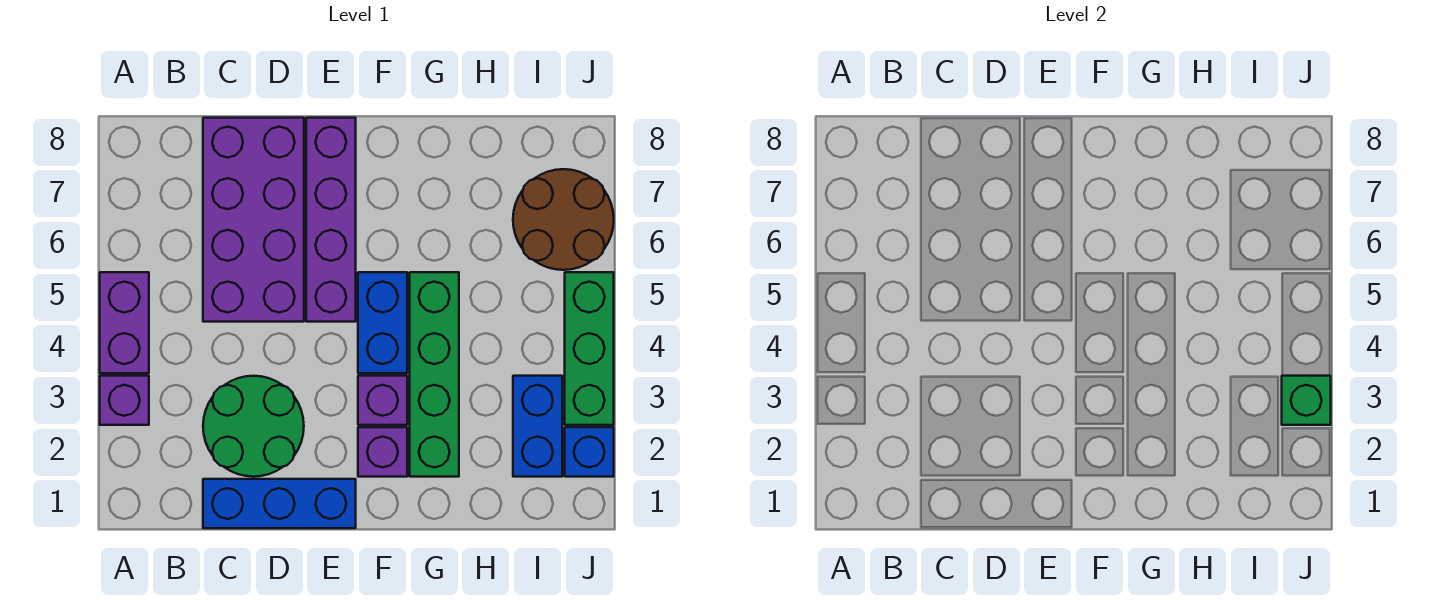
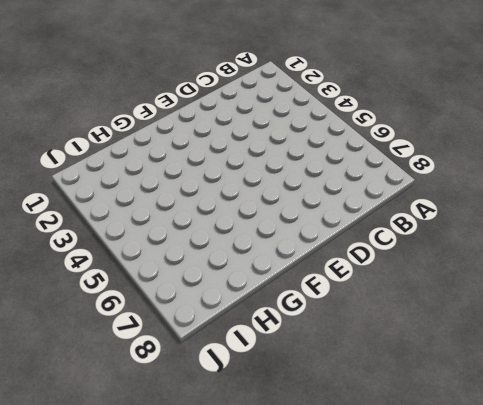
none -> purple brick A3 level 1
none -> purple brick A4:A5 level 1
none -> blue brick C1:E1 level 1

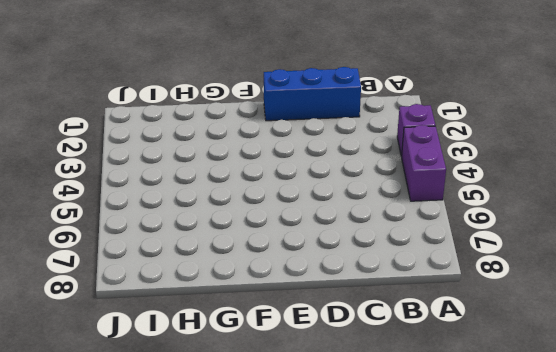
none -> green round brick C2:D3 level 1
none -> purple brick C5:D8 level 1
none -> purple brick E5:E8 level 1

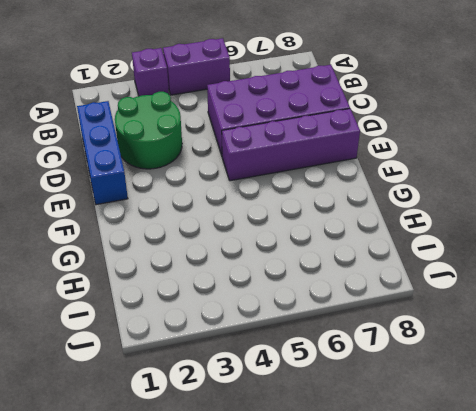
none -> purple brick F2 level 1
none -> purple brick F3 level 1
none -> blue brick F4:F5 level 1

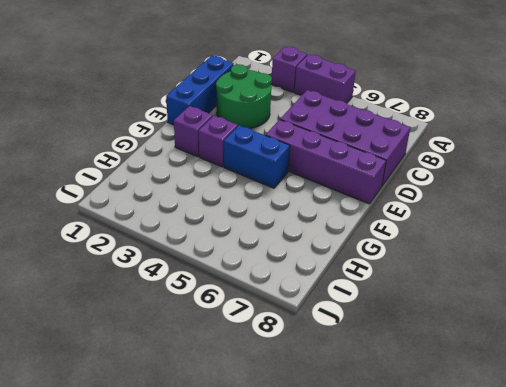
none -> green brick G2:G5 level 1
none -> blue brick I2:I3 level 1
none -> brown round brick I6:J7 level 1

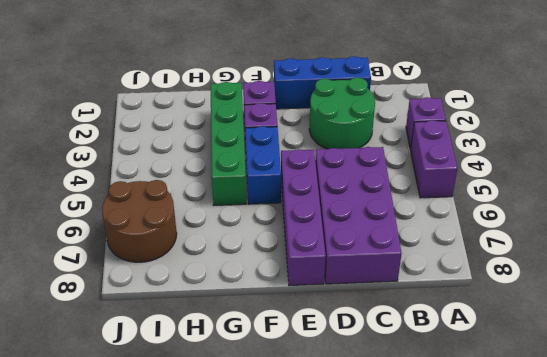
none -> blue brick I2:I3 level 1
none -> blue brick J2 level 1
none -> green brick J3:J5 level 1

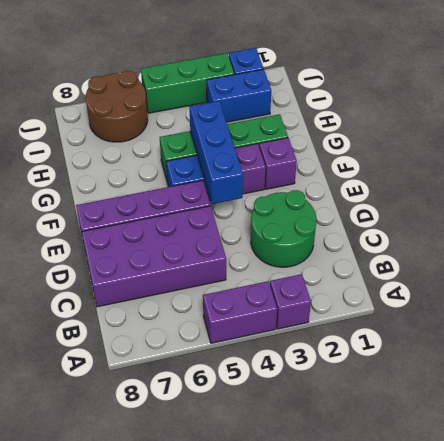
blue brick E4:G4 level 2 -> blue brick C1:E1 level 1
none -> green brick J3 level 2

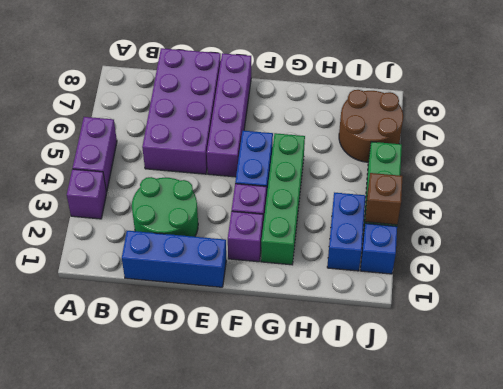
brown brick J3 level 2 -> green brick J3 level 2

